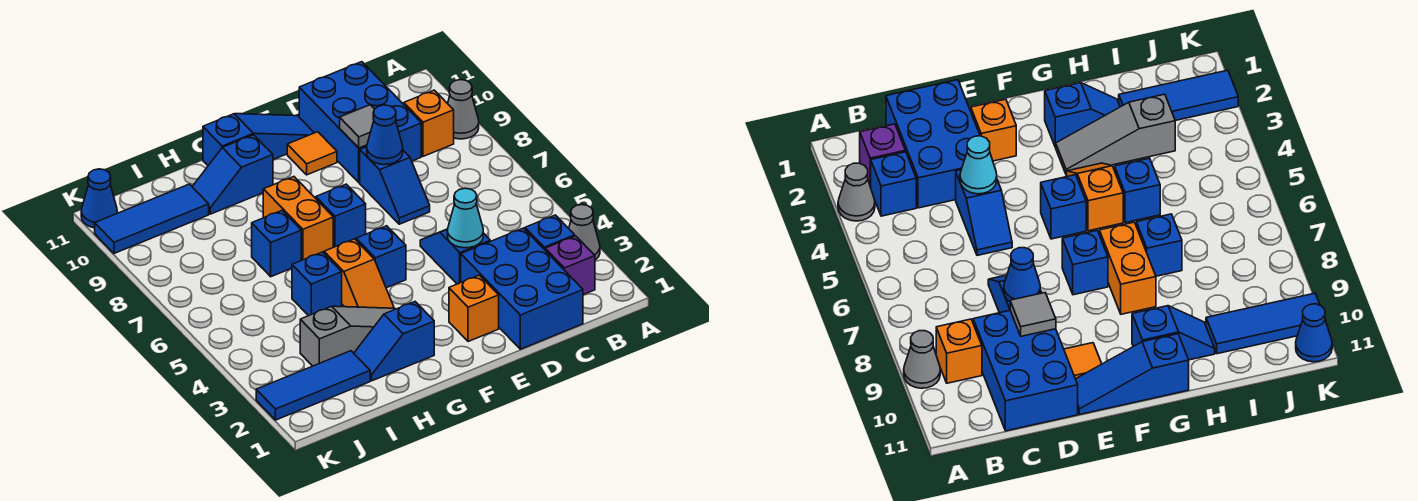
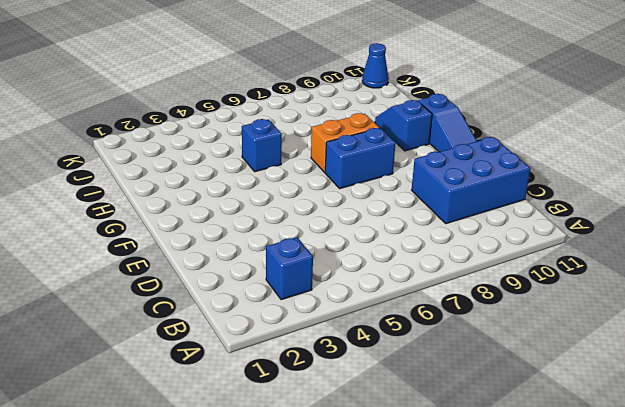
blue brick F7:F8 level 1 -> blue brick F7 level 1
none -> grey cone A3 level 1
none -> grey cone A9 level 1
none -> purple brick B2 level 1

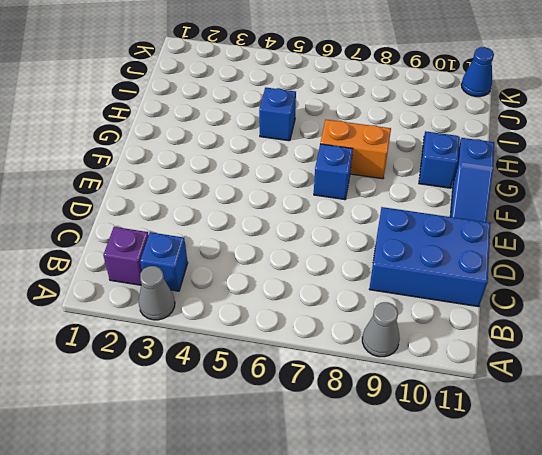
none -> orange brick B9 level 1
none -> blue brick C1:D3 level 1
none -> blue slope D4:D5 level 1 top 4

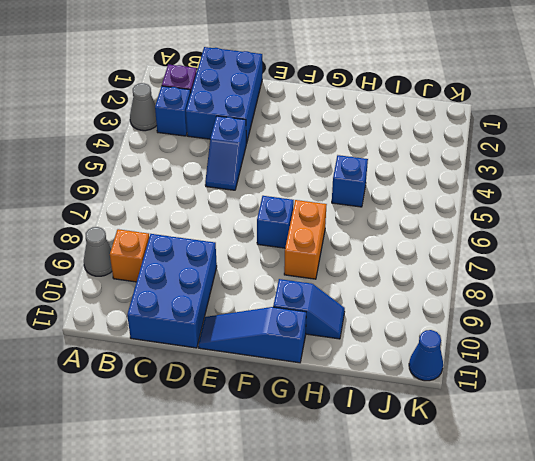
none -> blue slope D7:D8 level 1 top 8
none -> orange brick E2 level 1
none -> orange tile E10 level 1

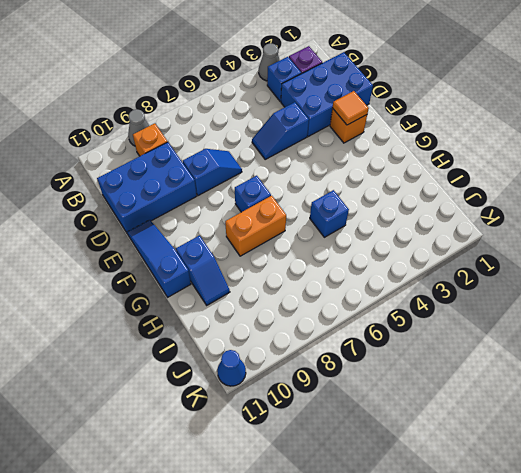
orange tile E2 level 2 -> orange tile E10 level 1
none -> blue brick F5 level 1
none -> blue slope G2:H2 level 1 top G
none -> grey slope G3:I3 level 1 top I

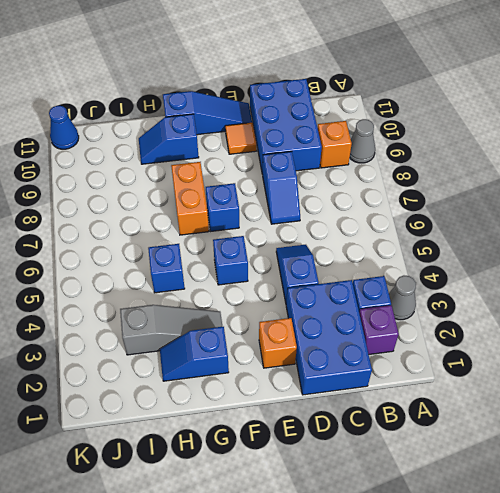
none -> orange slope G4:G5 level 1 top 5
none -> blue brick H7 level 1
none -> blue tile I2:K2 level 1

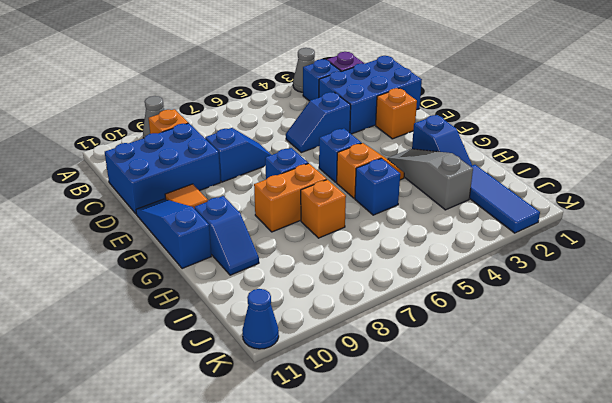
orange brick H7 level 1 -> blue brick H7 level 1
none -> blue tile I10:K10 level 1
none -> cyan cone D4 level 2
none -> blue cone D8 level 2

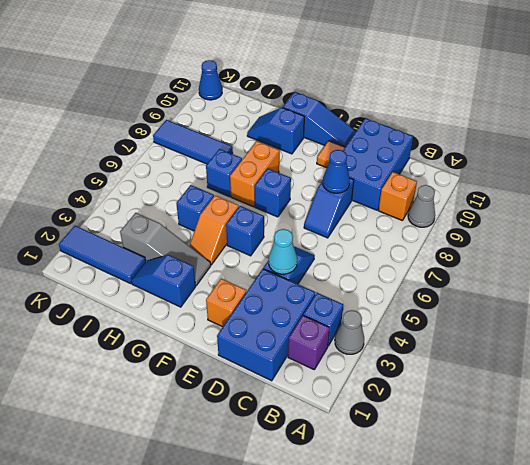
blue tile I8:K8 level 1 -> blue tile I10:K10 level 1
none -> grey tile D9 level 2

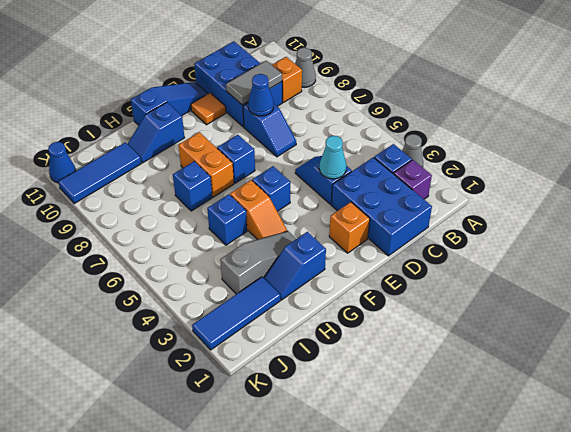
grey tile C9:D9 level 2 -> grey tile D9 level 2

